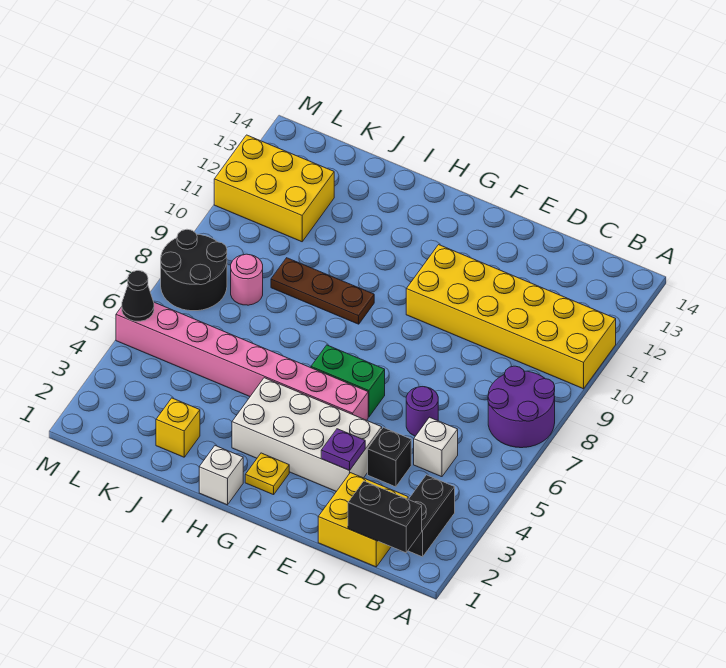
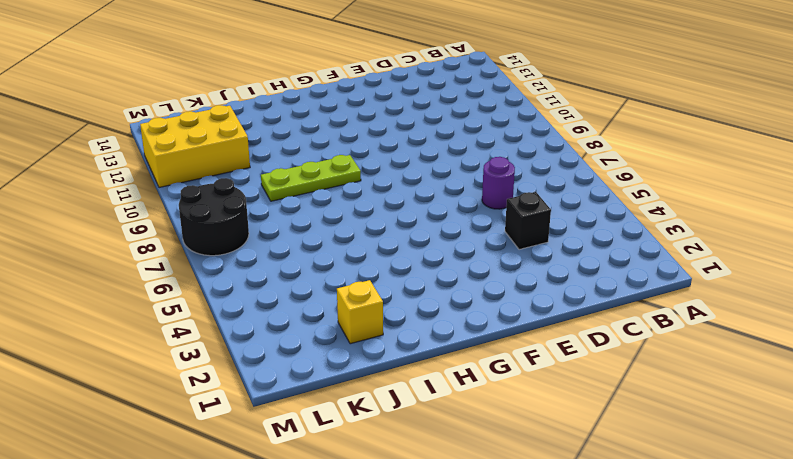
lime plate H9:J9 level 1 -> brown plate H9:J9 level 1
none -> purple round brick A7:B8 level 1
none -> yellow brick A10:F11 level 1
none -> black brick B2:B3 level 1

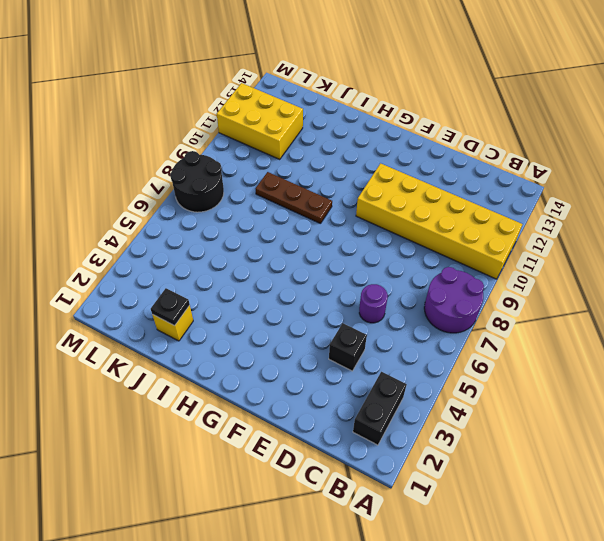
black plate J2 level 2 -> none
none -> yellow brick C1:D2 level 1
none -> white brick C5 level 1
none -> white brick E3:H4 level 1

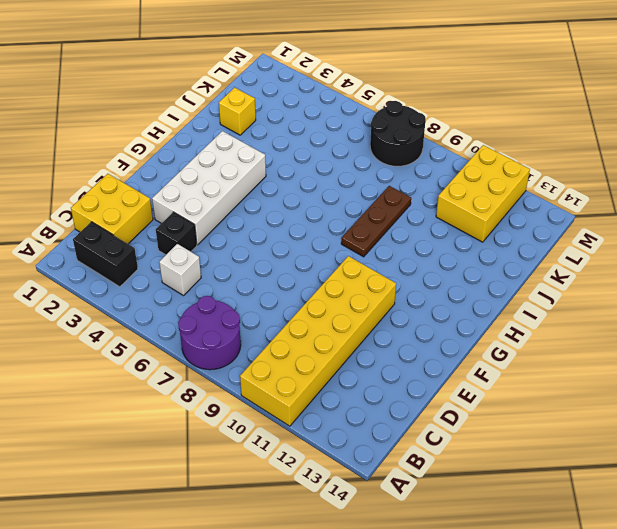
none -> purple round brick D6 level 1
none -> pink brick F5:M5 level 1
none -> green brick F6:G6 level 1

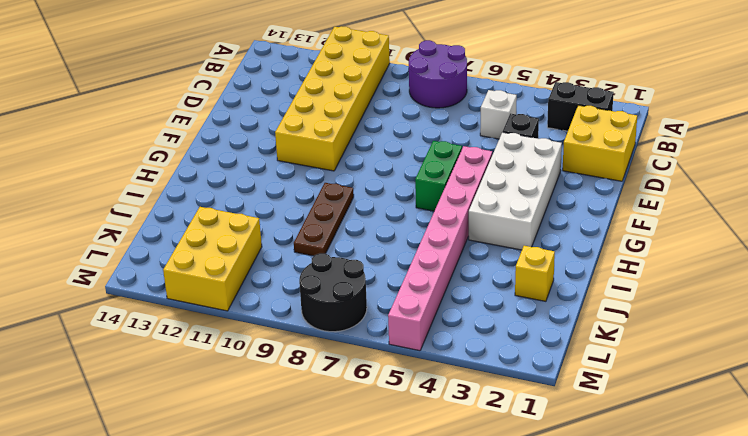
none -> purple round brick D6 level 1
none -> yellow plate G2 level 1
none -> white brick H1 level 1

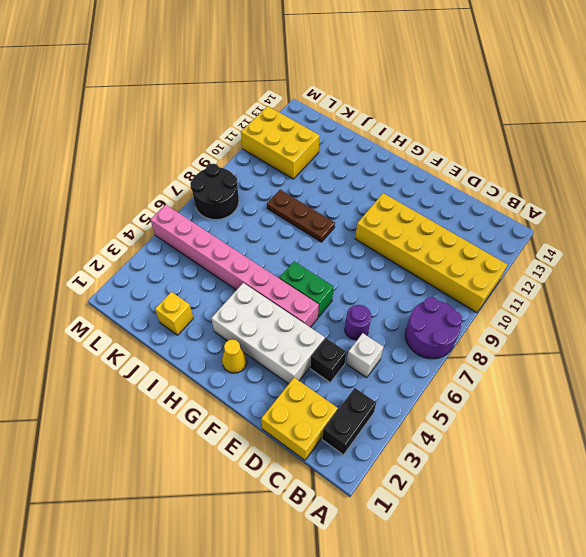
yellow cone G2 level 1 -> yellow plate G2 level 1
none -> white brick H1 level 1
none -> pink round brick K8 level 1
none -> black brick B1:C1 level 2

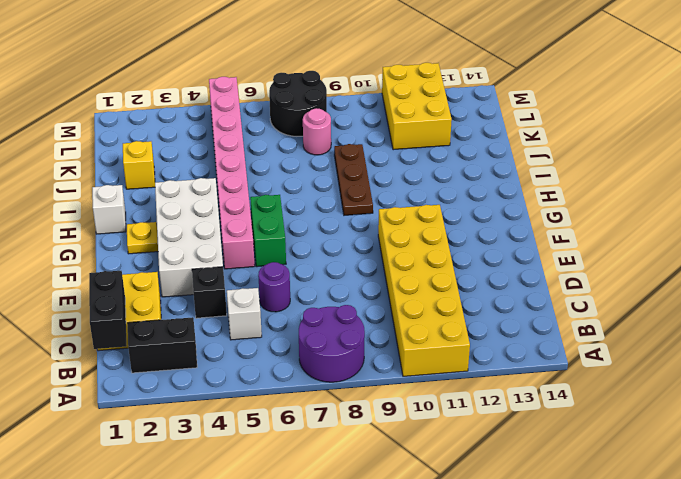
none -> purple plate E3 level 2
none -> black cone M5 level 2

